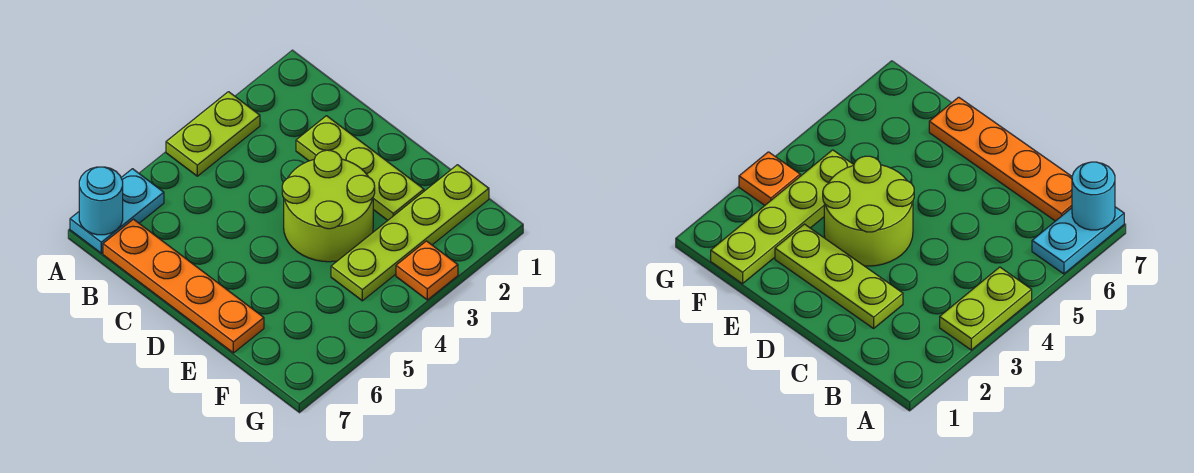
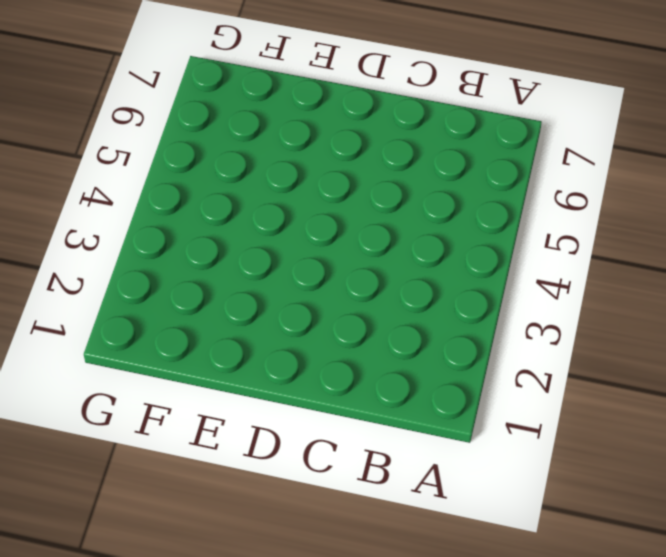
none -> lime plate A3:A4 level 1
none -> cyan plate A6:A7 level 1

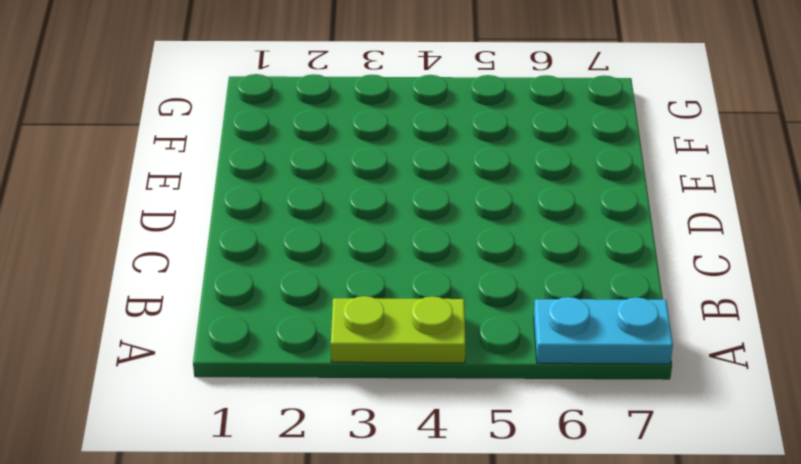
none -> orange plate B7:E7 level 1
none -> lime plate C2:E2 level 1

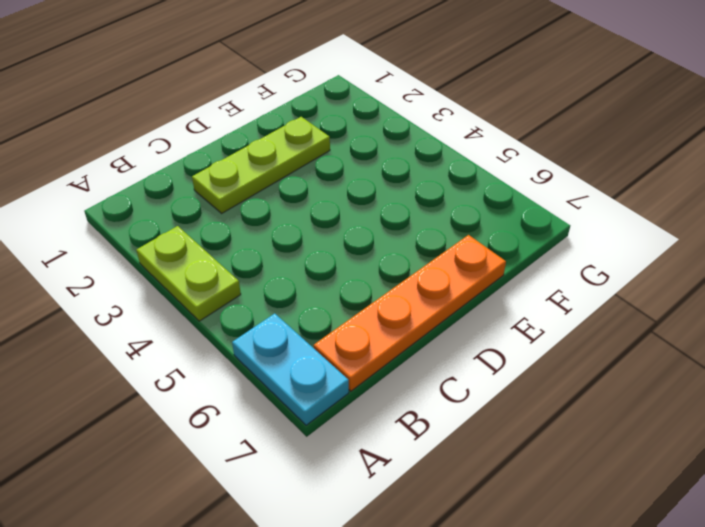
none -> lime round brick D3:E4 level 1
none -> lime plate F1:F4 level 1

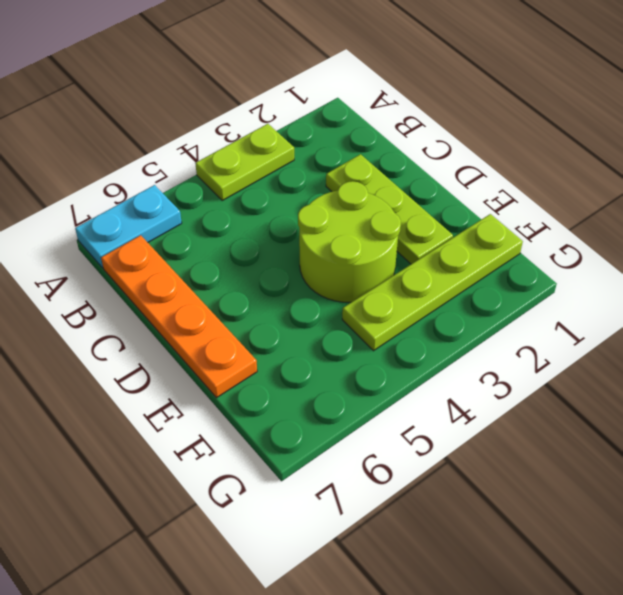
none -> orange plate G3 level 1
none -> cyan round brick A7 level 2

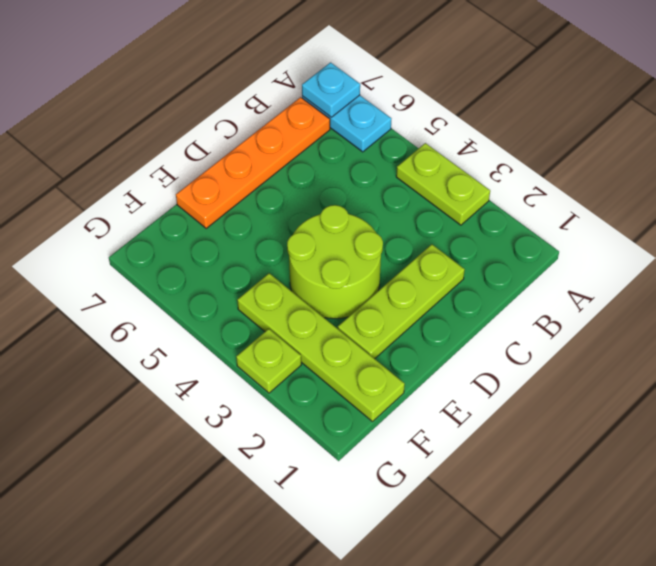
cyan plate A7 level 2 -> cyan round brick A7 level 2
lime plate G3 level 1 -> orange plate G3 level 1

